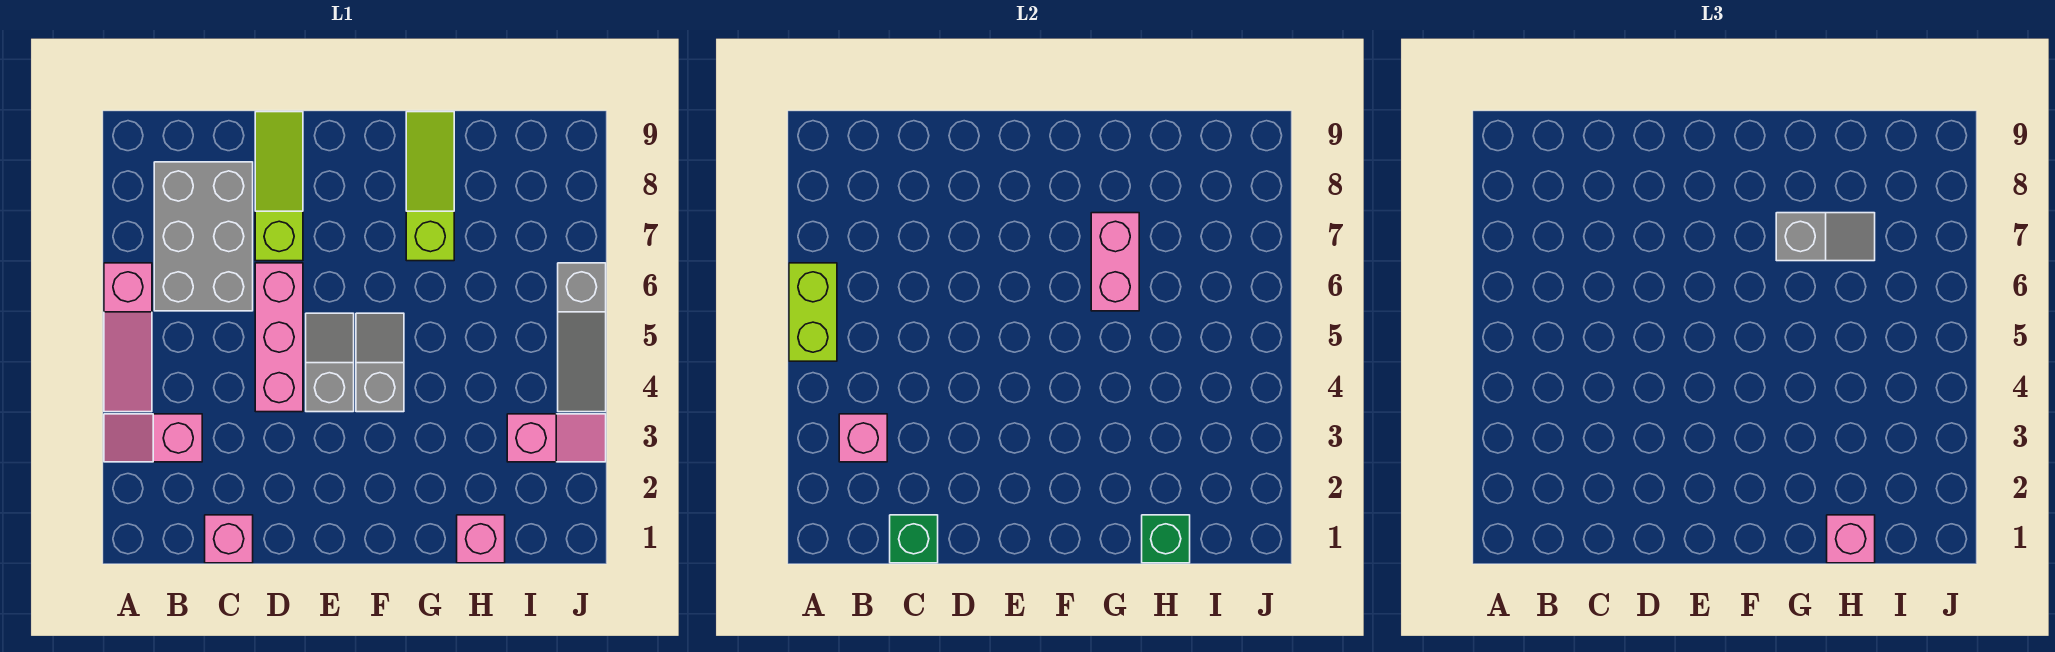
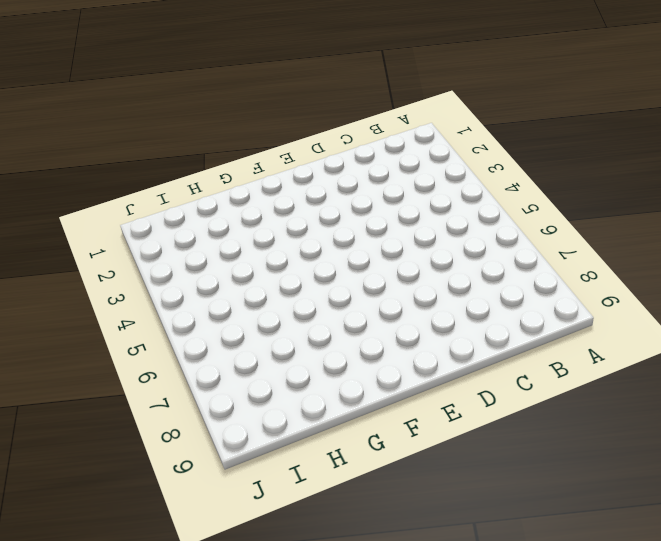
none -> pink slope A3:B3 level 1 top B
none -> pink slope A4:A6 level 1 top 6
none -> grey brick B6:C8 level 1

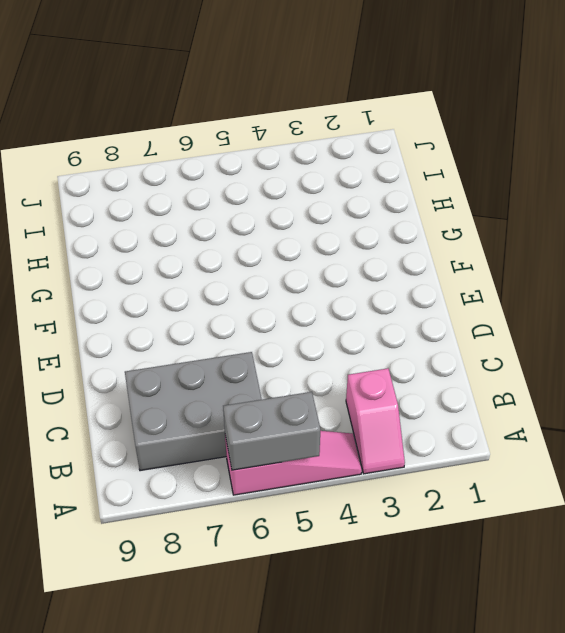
grey brick A5:A6 level 2 -> lime brick A5:A6 level 2
none -> pink brick C1 level 1
none -> pink brick D4:D6 level 1
none -> lime slope D7:D9 level 1 top 7

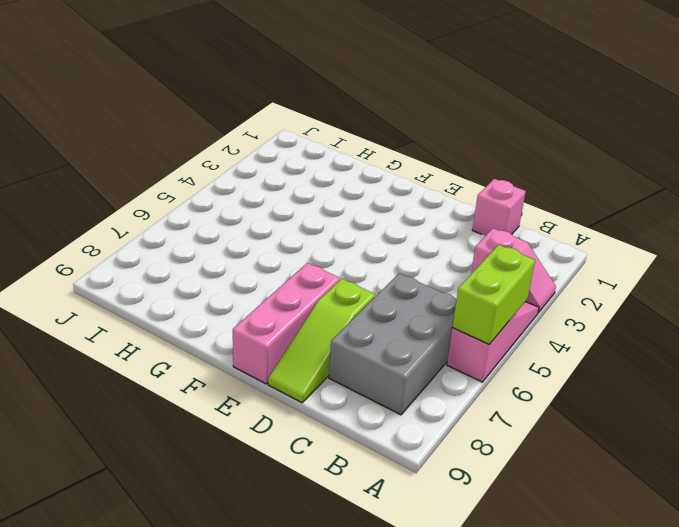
pink brick E7:E9 level 1 -> pink brick D4:D6 level 1
none -> grey slope E4:E5 level 1 top 4
none -> grey slope F4:F5 level 1 top 4
none -> lime slope G7:G9 level 1 top 7

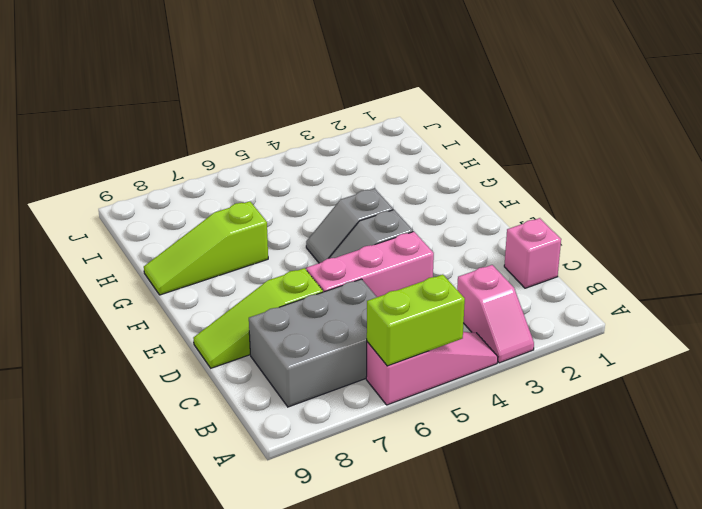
none -> pink brick H1 level 1
none -> pink slope I3:J3 level 1 top I
none -> grey slope J4:J6 level 1 top 6

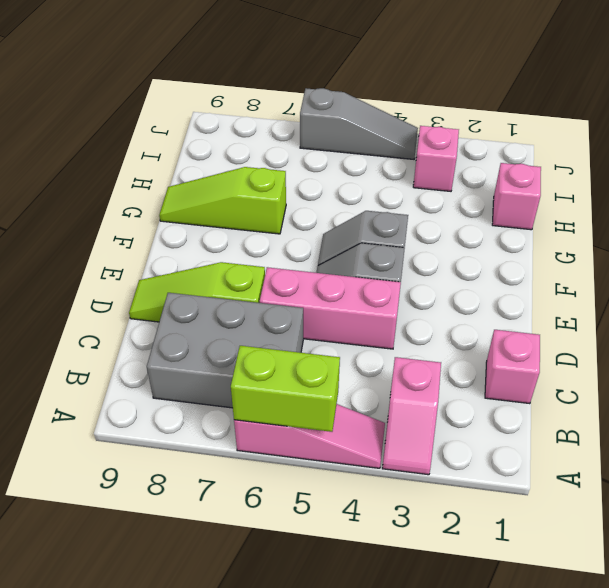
none -> pink brick B3 level 2
none -> green brick C1 level 2
none -> pink brick G6:G7 level 2

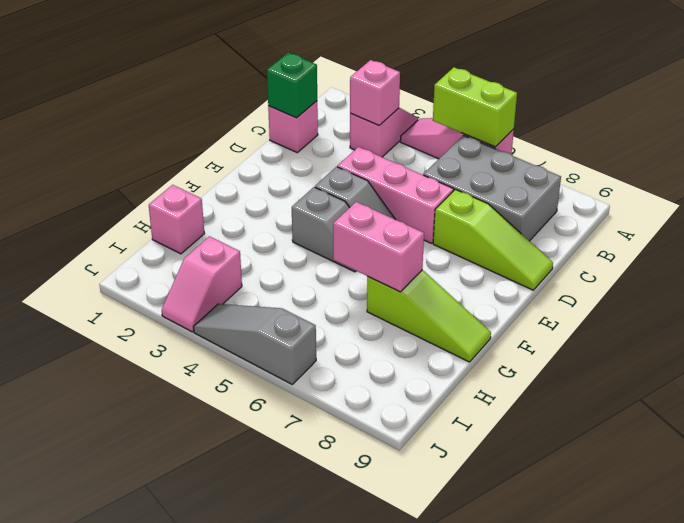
none -> green brick H1 level 2
none -> grey slope G7:H7 level 3 top G
none -> pink brick H1 level 3

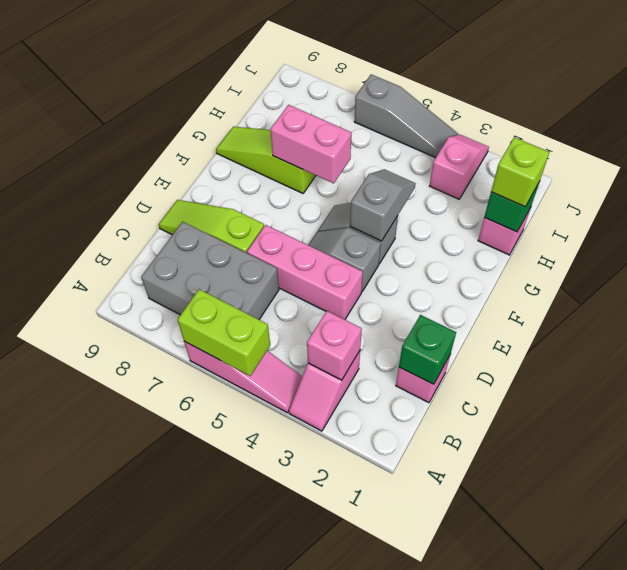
grey slope F4:G4 level 2 top F -> grey slope G7:H7 level 3 top G
lime brick H1 level 3 -> pink brick H1 level 3

